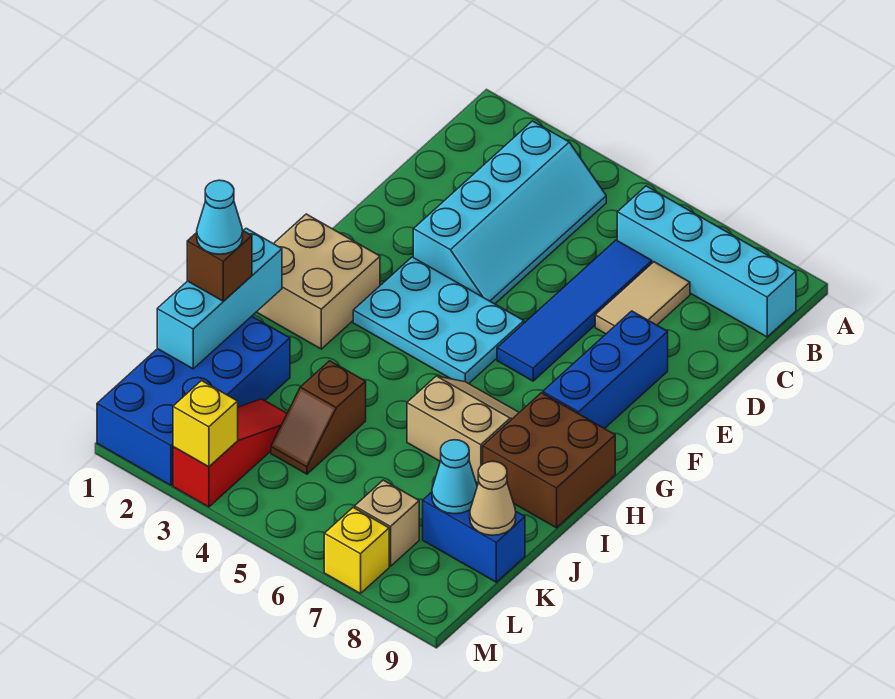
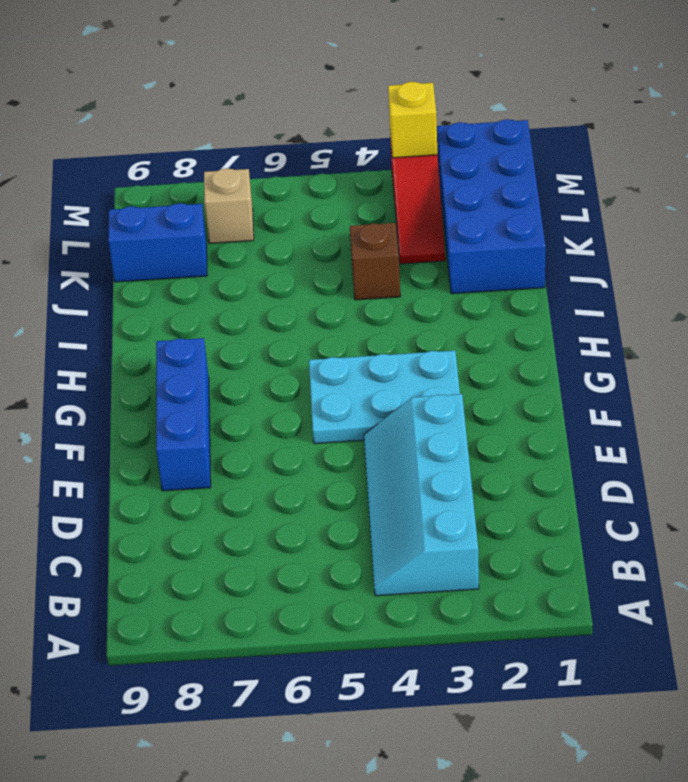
none -> cyan brick B6:B9 level 1
none -> blue tile C6:F6 level 1
none -> tan tile C7:D7 level 1

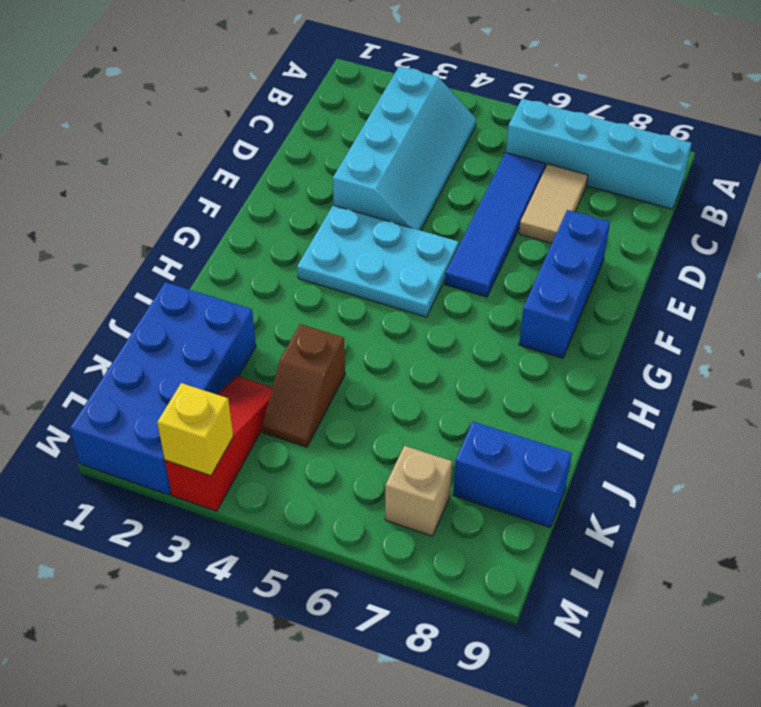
none -> tan brick G1:H2 level 1
none -> tan slope H6:I7 level 1 top I
none -> brown brick H8:I9 level 1

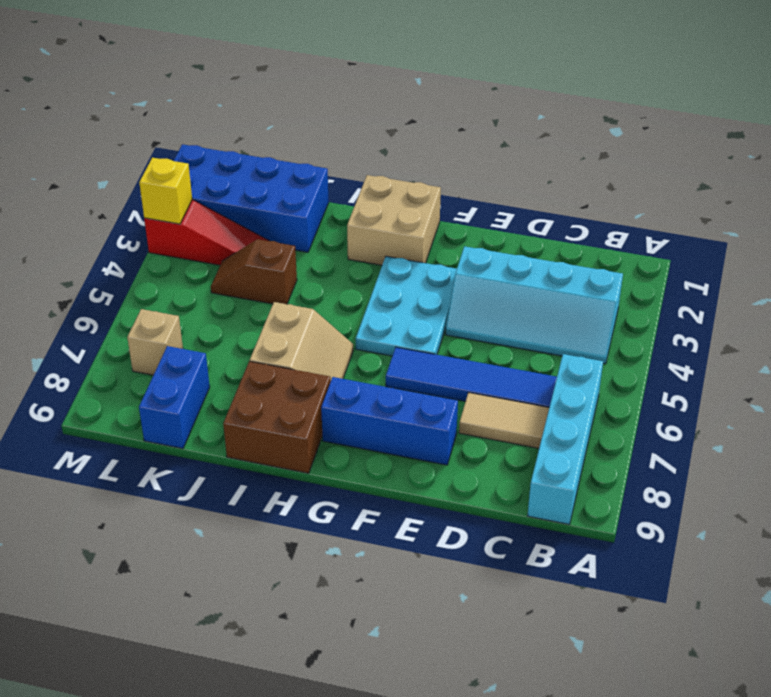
none -> yellow brick M7 level 1
none -> cyan brick I1:K1 level 2
none -> cyan cone K8 level 2

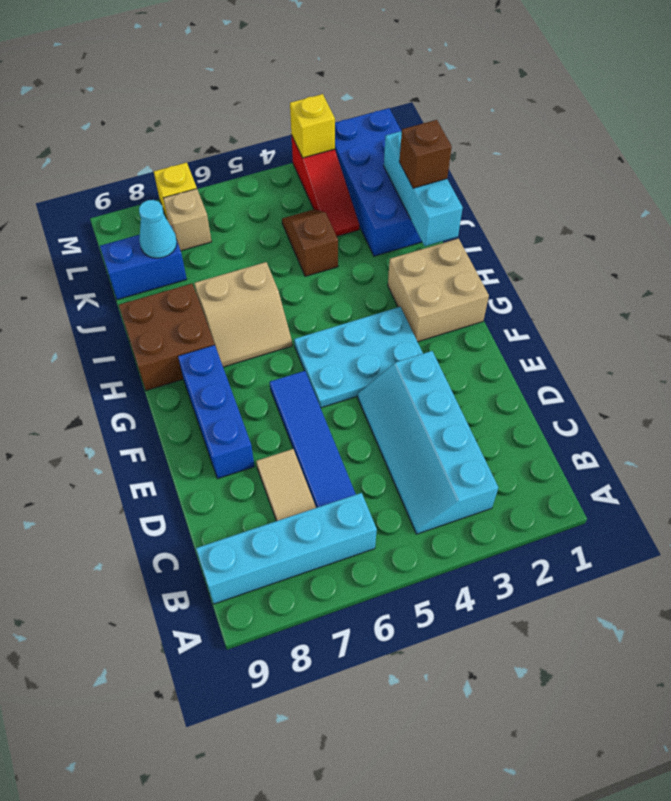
none -> tan cone K9 level 2
none -> cyan cone J1 level 4

